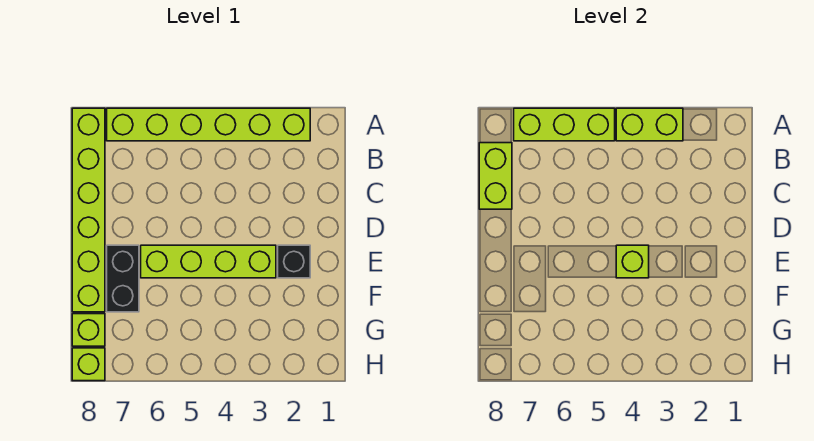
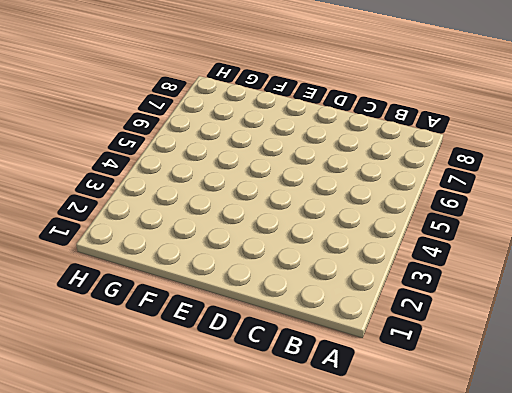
none -> lime brick A2:A7 level 1
none -> lime brick A8:F8 level 1

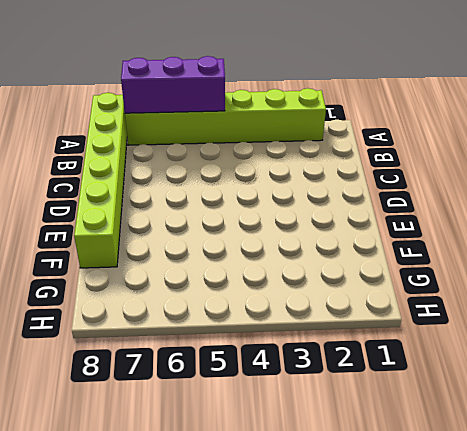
purple brick A5:A7 level 2 -> lime brick A5:A7 level 2
none -> black brick E2 level 1
none -> lime brick E3:E6 level 1

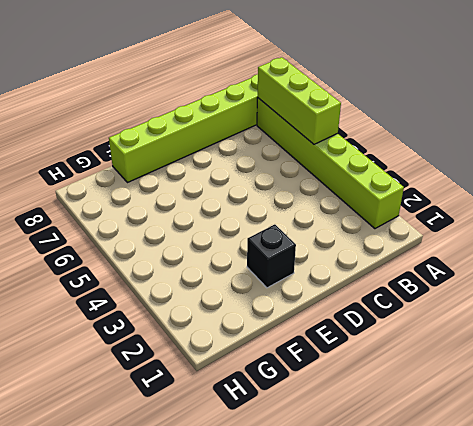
none -> lime brick E3:E6 level 1
none -> black brick E7:F7 level 1

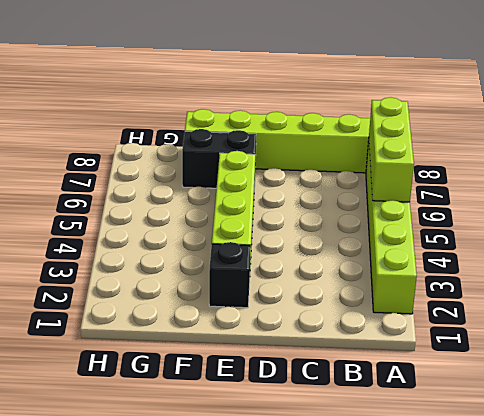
none -> lime brick G8 level 1
none -> lime brick H8 level 1

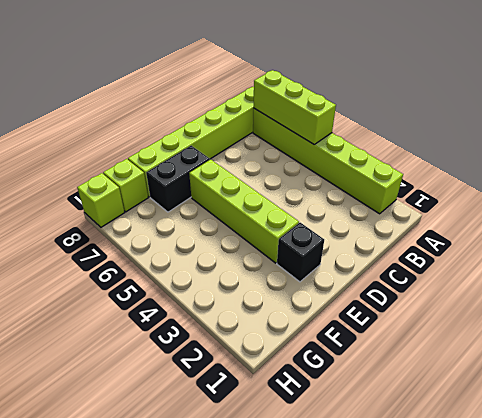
none -> lime brick A3:A4 level 2
none -> lime brick B8:C8 level 2

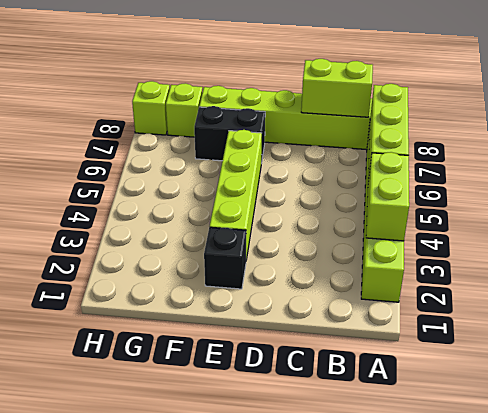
none -> lime brick E4 level 2

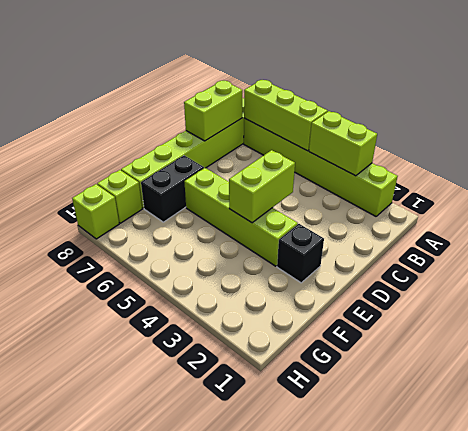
lime brick D4:E4 level 2 -> lime brick E4 level 2

